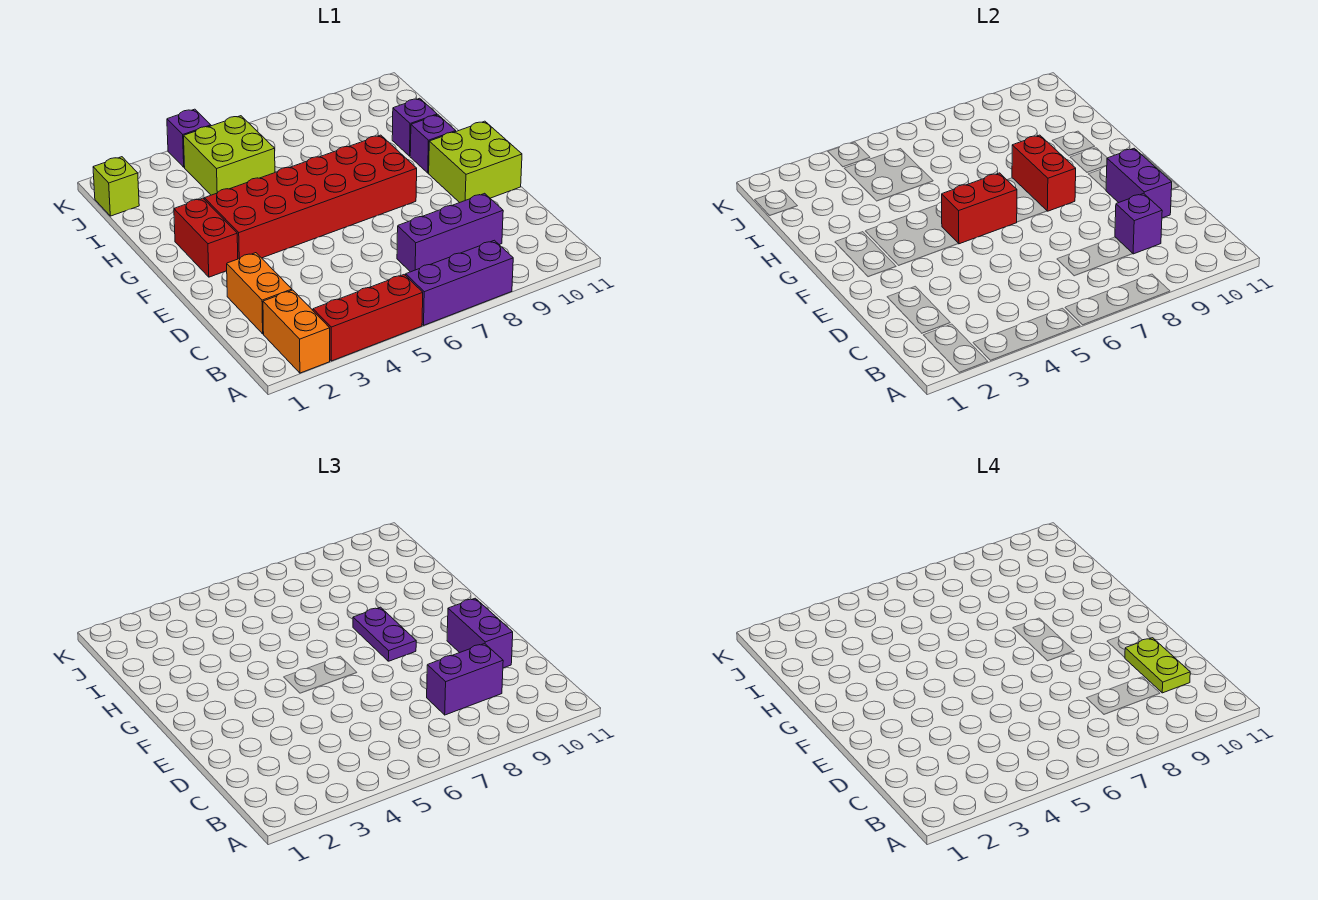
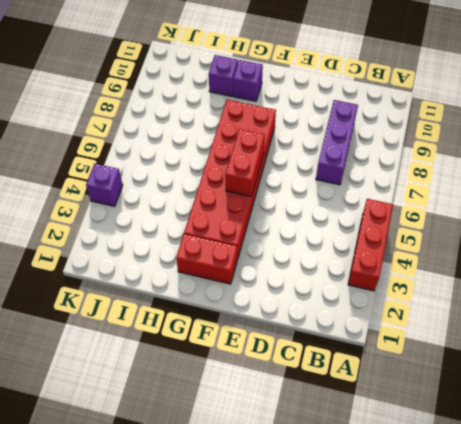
none -> orange brick A2:B2 level 1
none -> purple brick A6:A8 level 1
none -> orange brick C2:D2 level 1

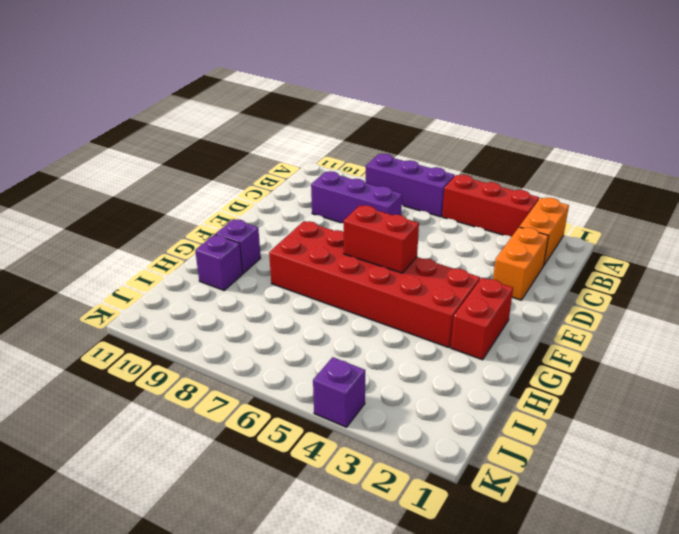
none -> lime brick E10:F11 level 1
none -> lime brick I4:J5 level 1
none -> lime brick J1 level 1

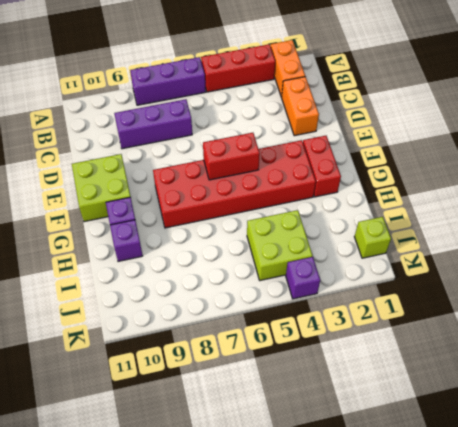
none -> purple brick C9 level 2
none -> purple brick D10:E10 level 2
none -> red brick F8:G8 level 2

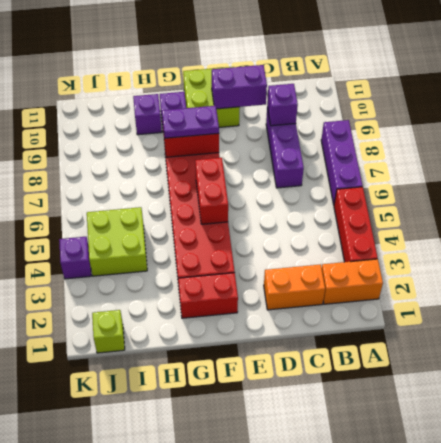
none -> purple brick C8:C9 level 3
none -> purple brick D10:E10 level 3
none -> lime plate C10:D10 level 4

